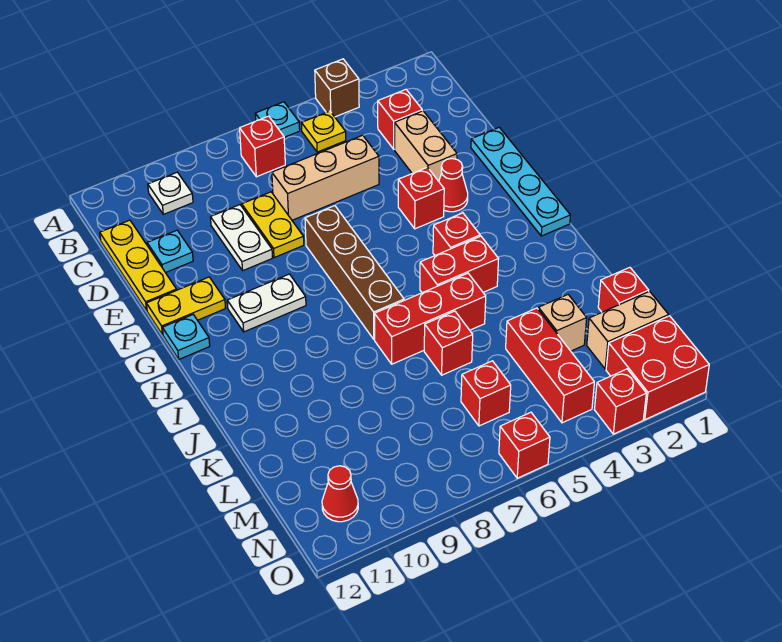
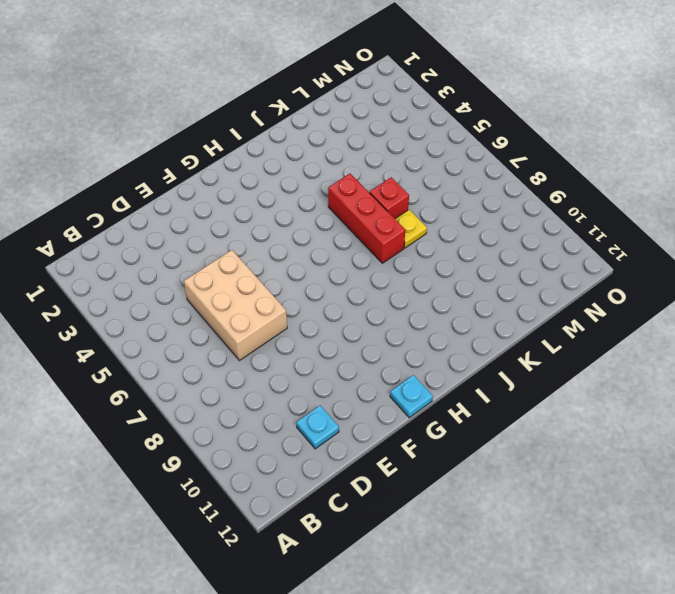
tan brick D5:E7 level 1 -> tan brick D5:D7 level 1
yellow plate K7 level 1 -> yellow plate B5 level 1
none -> brown brick A4 level 1
none -> cyan plate A6 level 1
none -> red brick B7 level 1
none -> white plate B10 level 1

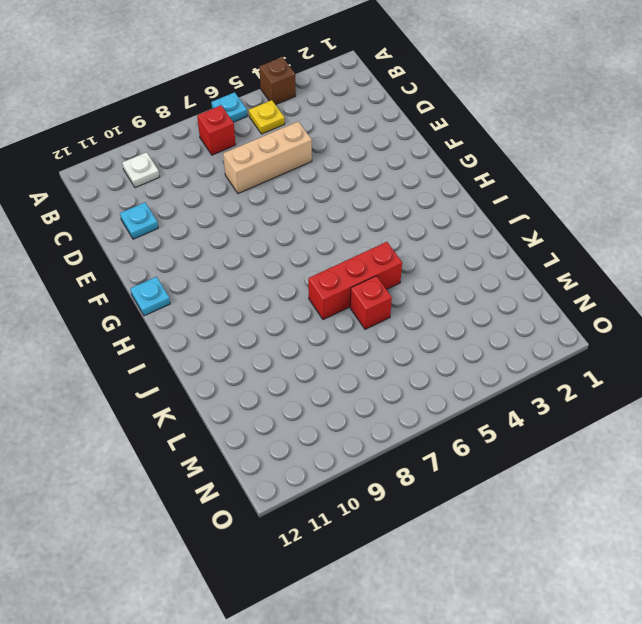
none -> red brick C3 level 1
none -> yellow plate C12:E12 level 1
none -> tan brick D3:E3 level 1
none -> yellow plate D8:E8 level 1

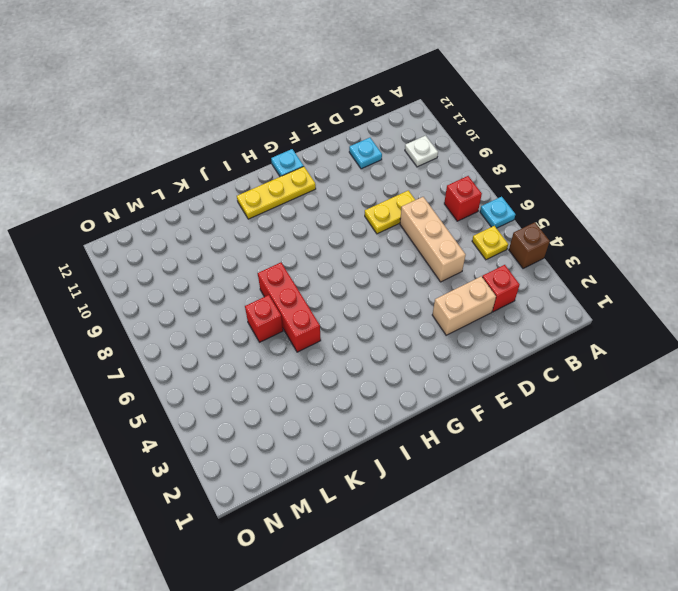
yellow plate G11:I11 level 1 -> yellow plate C12:E12 level 1
none -> white plate D9:E9 level 1
none -> cyan plate E1:H1 level 1
none -> red cone F3 level 1
none -> red brick F4 level 1

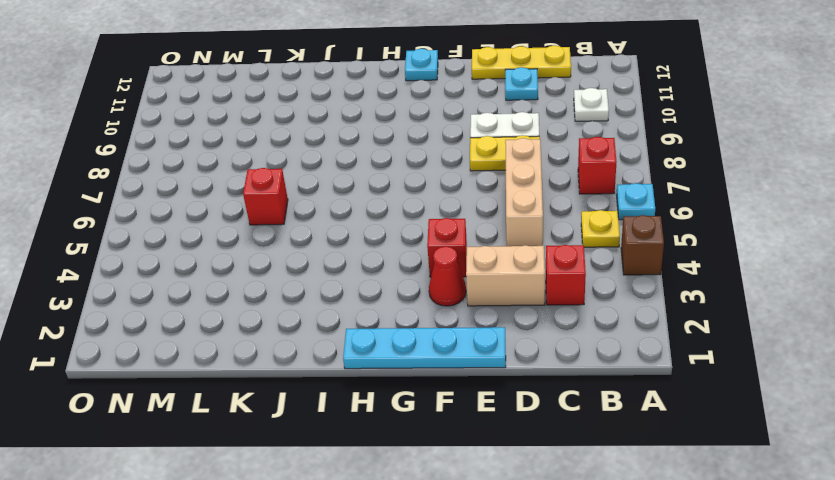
none -> brown brick F7:I7 level 1
none -> yellow plate F11:F12 level 1
none -> white plate G9:G10 level 1
none -> red brick H4 level 1

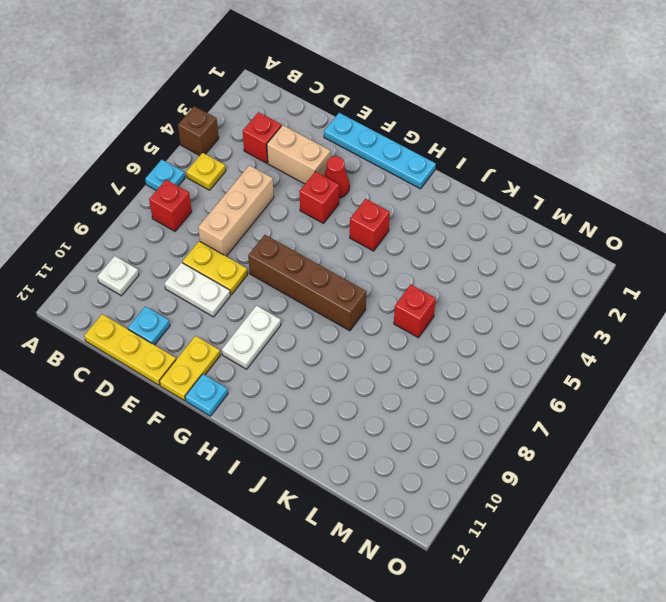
none -> red brick I4:I5 level 1
none -> red brick J5:J7 level 1
none -> red brick L1 level 1
none -> tan brick L3 level 1

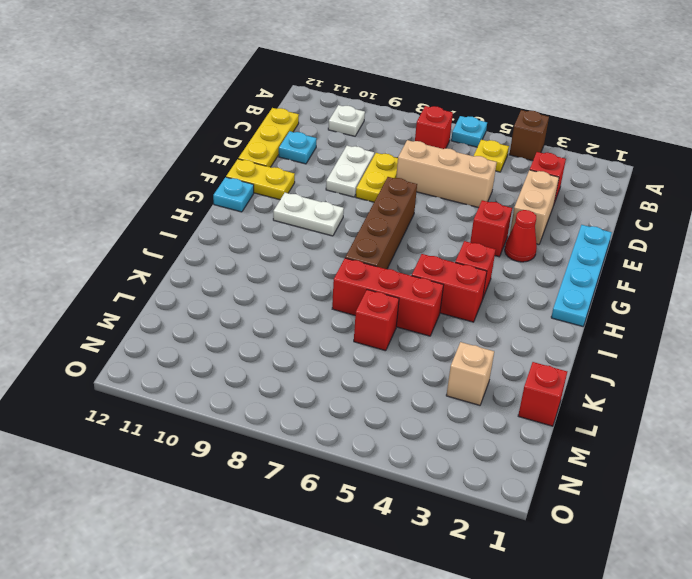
none -> red brick L4:N4 level 1
none -> tan brick M1:M2 level 1
none -> red brick M6 level 1
none -> red brick N1:O2 level 1

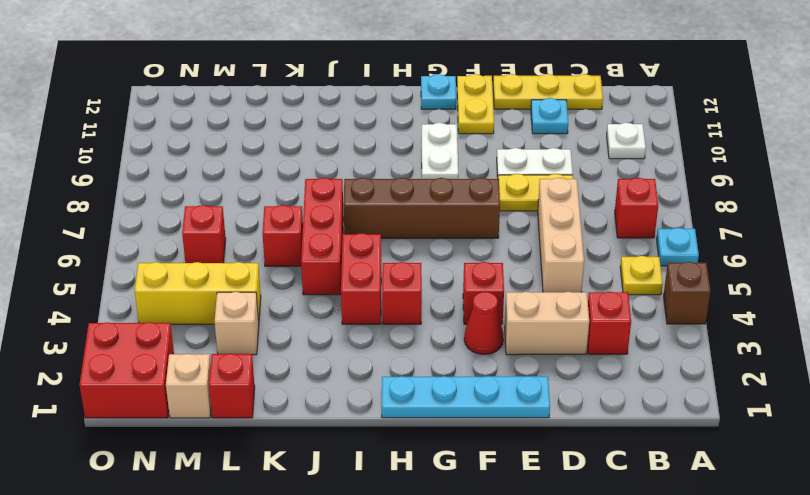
yellow brick L4:N4 level 1 -> red brick L4:N4 level 1
tan brick M1 level 1 -> tan brick M1:M2 level 1
none -> red cone N11 level 1
none -> red brick O3 level 1
none -> red brick O6 level 1

